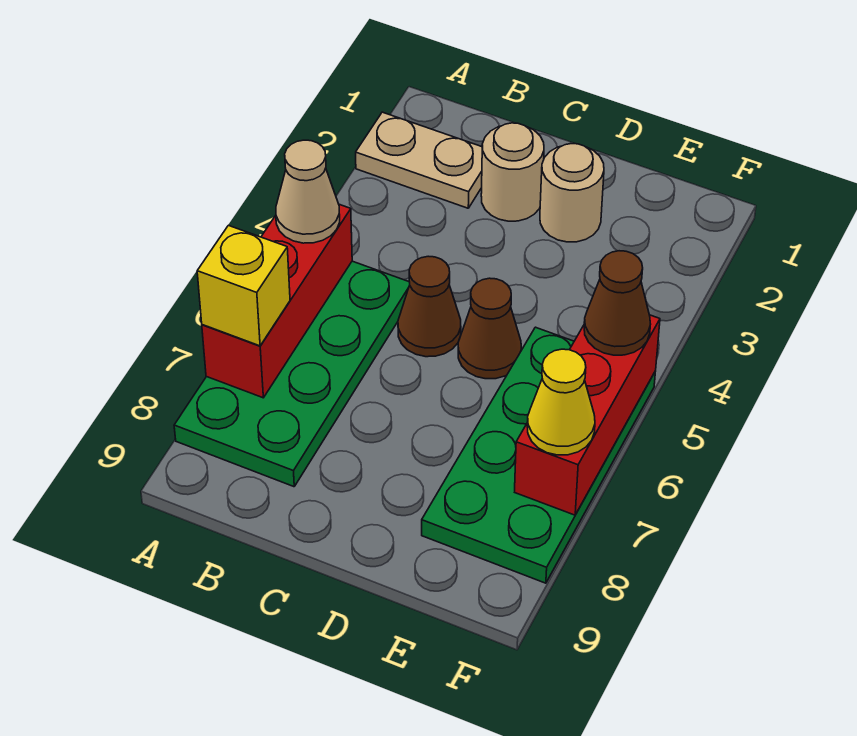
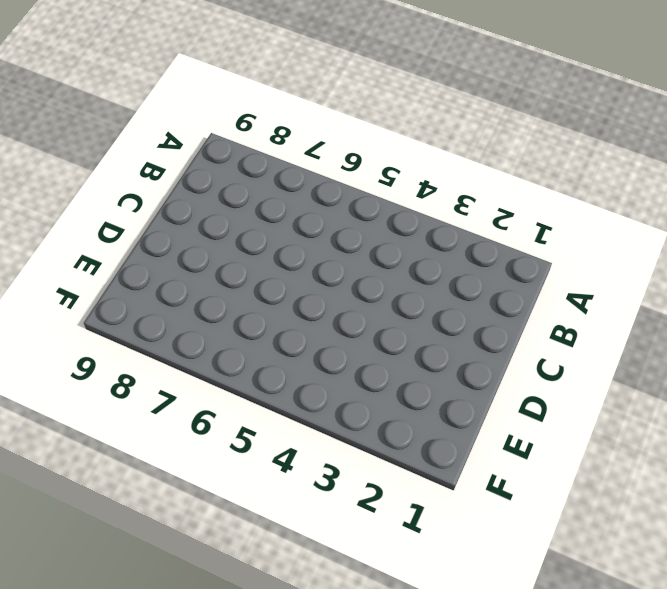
none -> tan plate A2:B2 level 1
none -> green plate A5:B8 level 1
none -> tan round brick C2 level 1

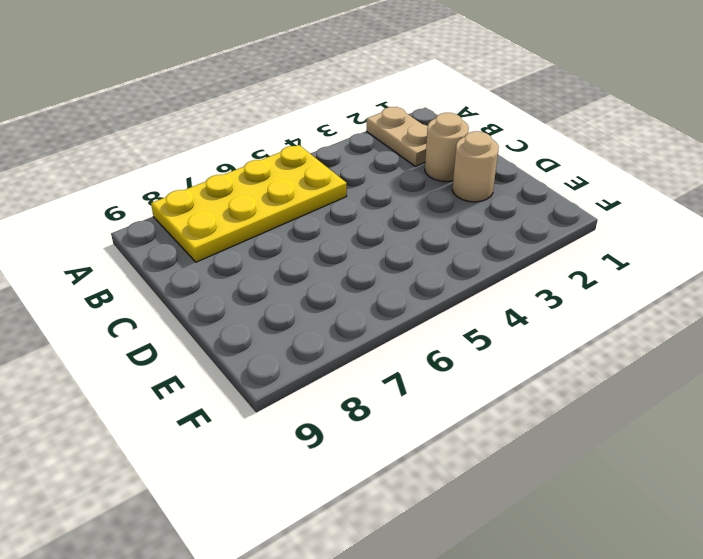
yellow plate A5:B8 level 1 -> green plate A5:B8 level 1
none -> brown cone C5 level 1
none -> brown cone D5 level 1
none -> green plate E5:F8 level 1

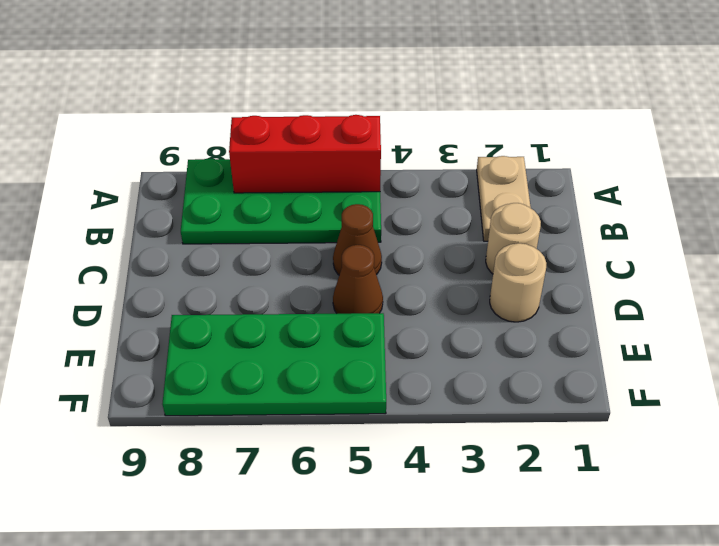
none -> red brick F5:F7 level 2
none -> tan cone A5 level 3
none -> yellow brick A7 level 3

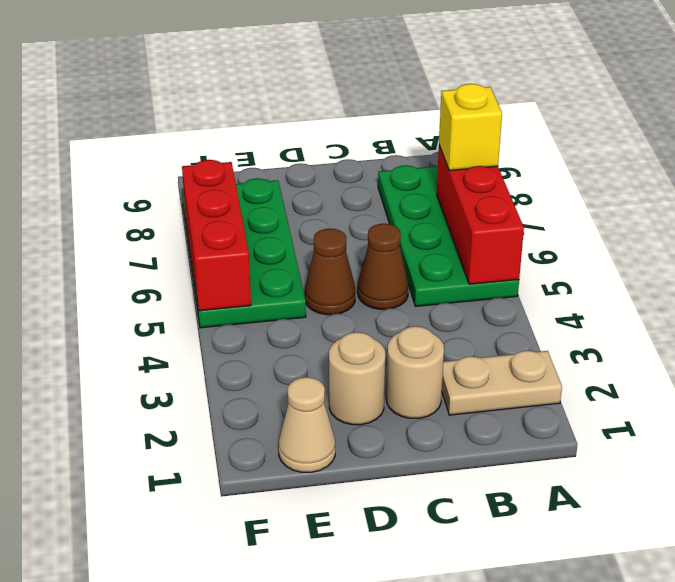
tan cone E1 level 1 -> tan cone A5 level 3
none -> brown cone F5 level 3
none -> yellow cone F7 level 3

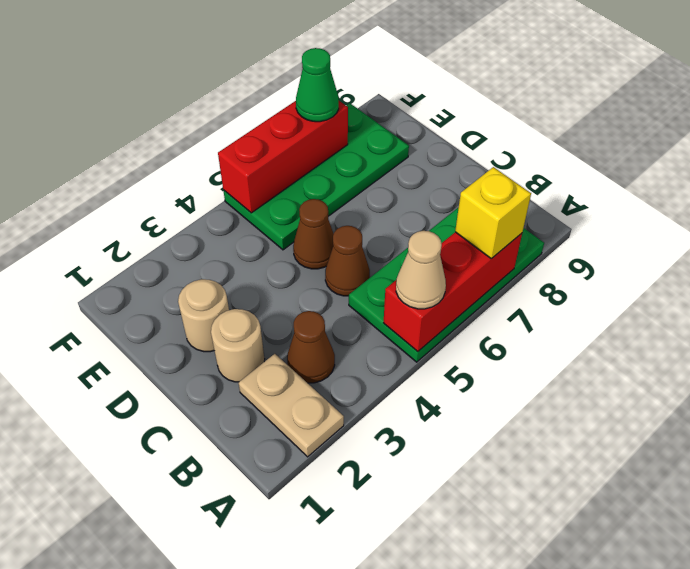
brown cone B3 level 1 -> brown cone F5 level 3
green cone F7 level 3 -> yellow cone F7 level 3

